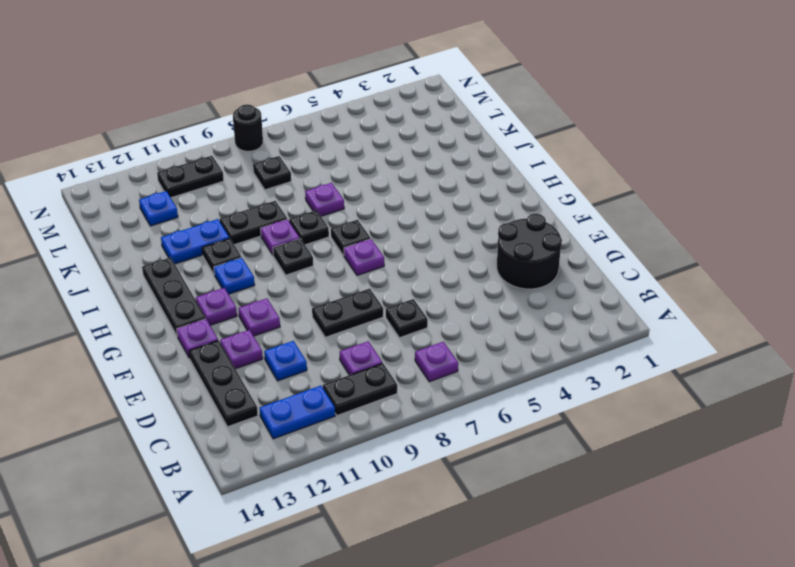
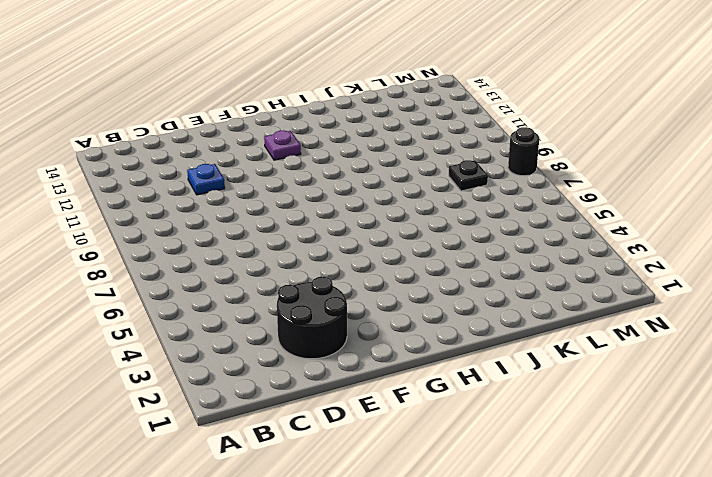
none -> purple plate B7 level 1
none -> black plate B9:B10 level 1
none -> blue plate B11:B12 level 1

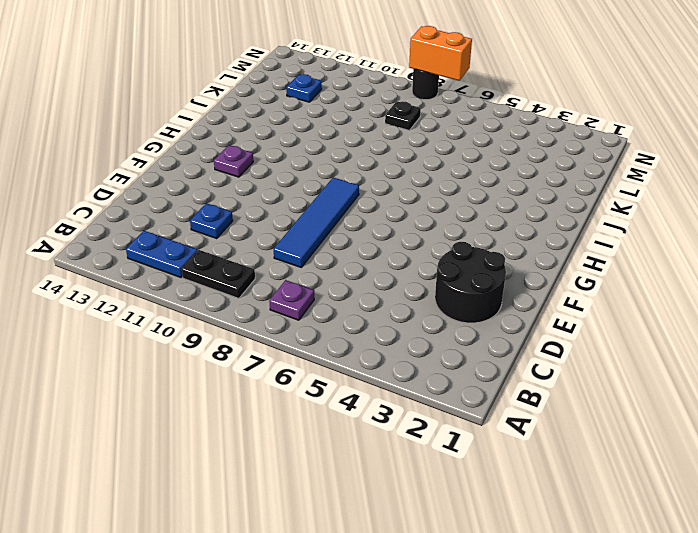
blue tile D8:G8 level 1 -> black plate E8:E9 level 1
orange brick N7:N8 level 2 -> none
none -> purple plate C9 level 1
none -> black plate C13:E13 level 1
none -> black plate D7 level 1

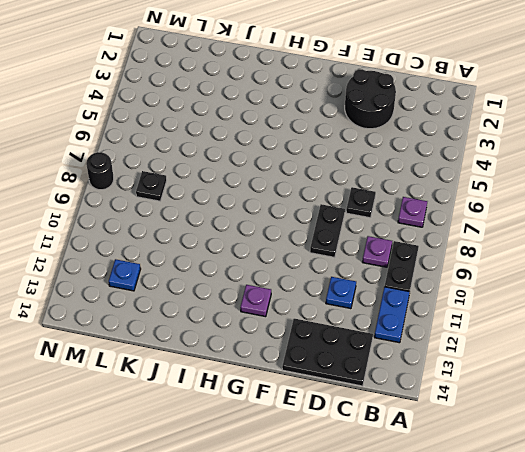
black plate C13:E14 level 1 -> black plate C13:E13 level 1
none -> purple plate E12 level 1
none -> purple plate F11 level 1
none -> purple plate F13 level 1

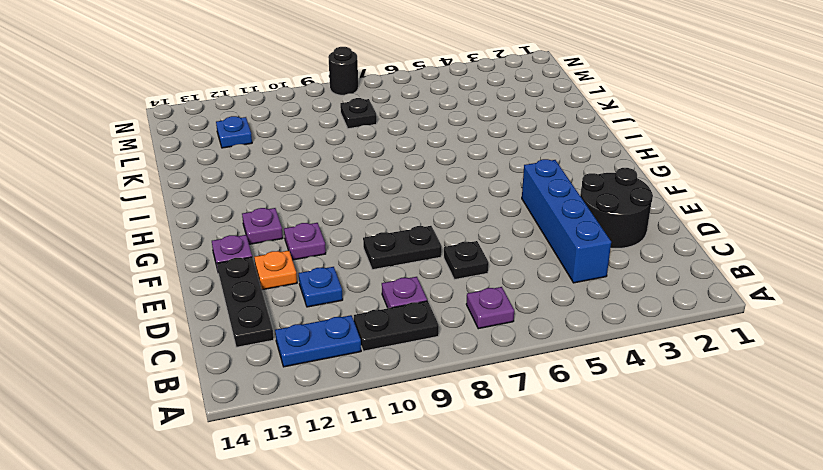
blue brick C4:F4 level 1 -> none
orange plate E12 level 1 -> purple plate E12 level 1
none -> purple plate G7 level 1
none -> black plate G13:I13 level 1
none -> black plate H7 level 1

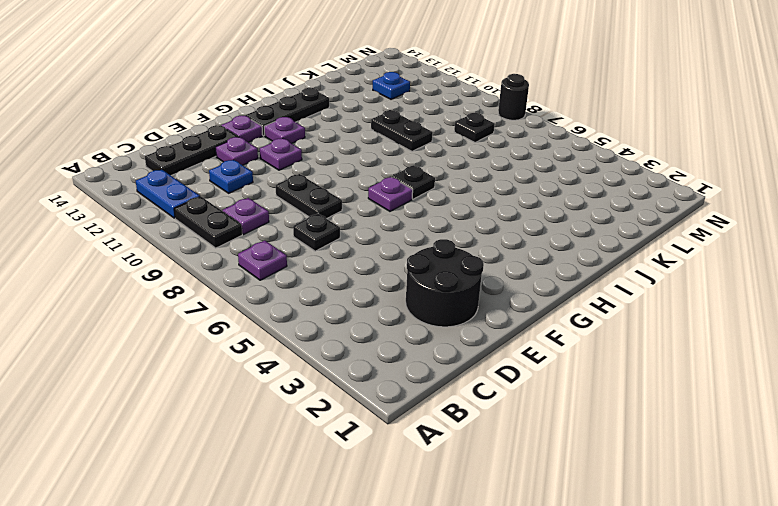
none -> black plate H9 level 1
none -> blue plate H11 level 1
none -> black plate I8 level 1

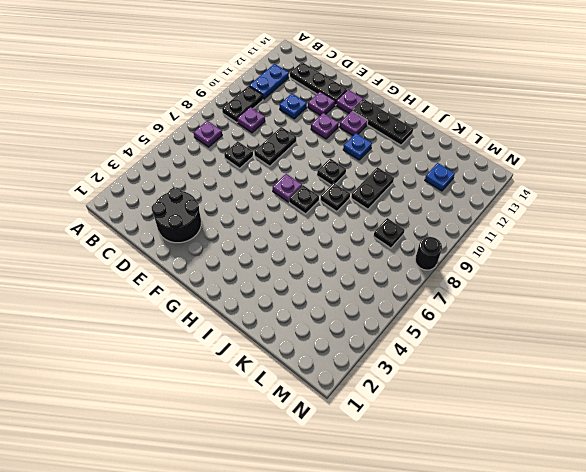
none -> purple plate I9 level 1
none -> black plate I11 level 1
none -> purple plate J7 level 1

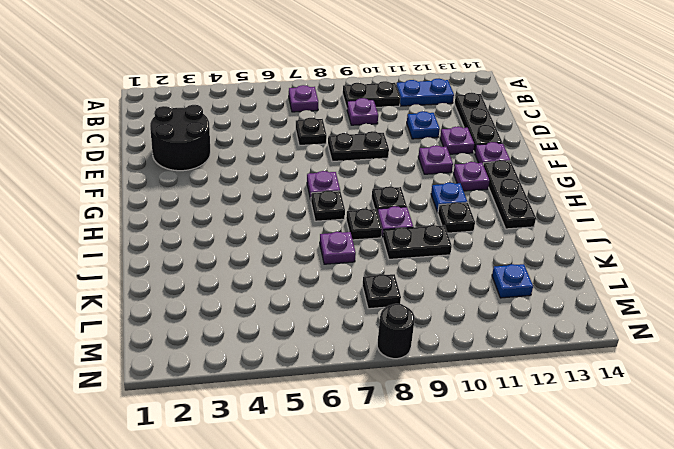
none -> blue plate J11:J12 level 1
none -> black plate M10:M11 level 1

